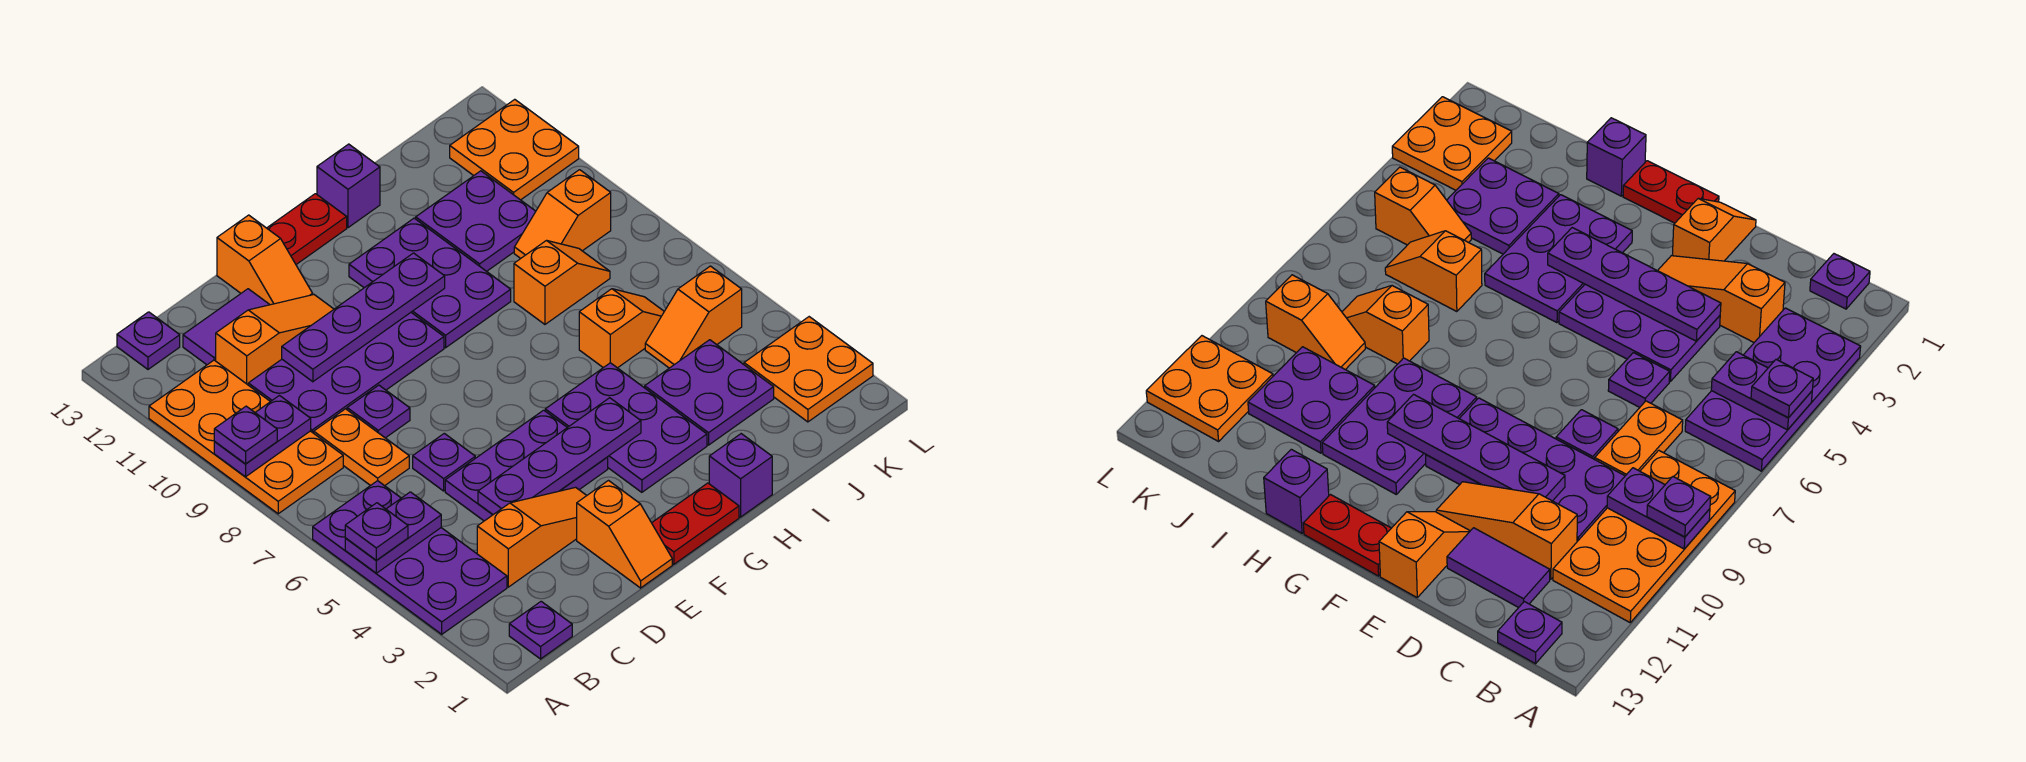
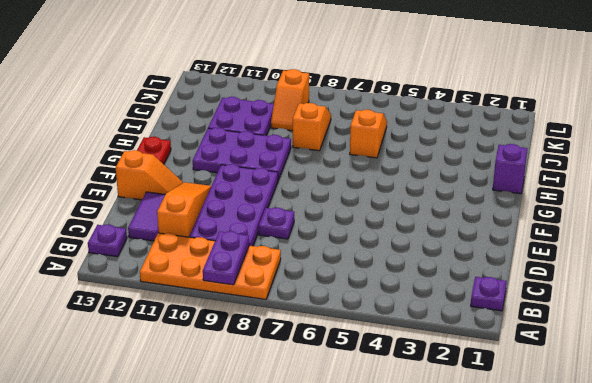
none -> purple plate A3:B6 level 1
none -> orange slope C3:E3 level 1 top C
none -> orange plate C7:C8 level 1
none -> purple plate D4:F5 level 1

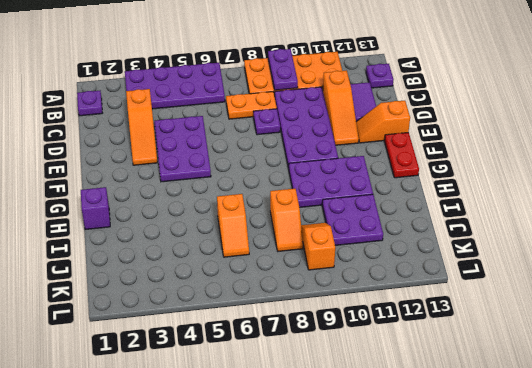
none -> purple plate D6 level 1
none -> orange slope E1:E2 level 1 top 2
none -> red plate F1:G1 level 1
none -> purple plate G3:H5 level 1

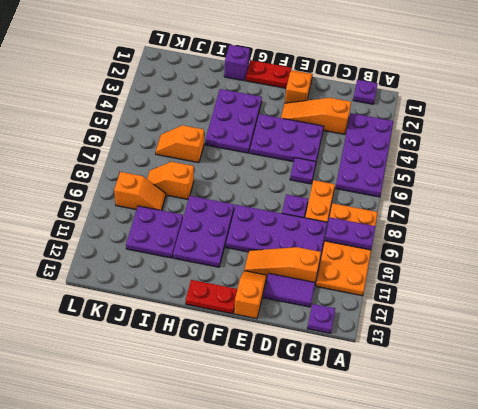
none -> purple brick H13 level 1
none -> purple plate I3:J4 level 1
none -> orange slope J5:K5 level 1 top K
none -> orange plate K2:L3 level 1

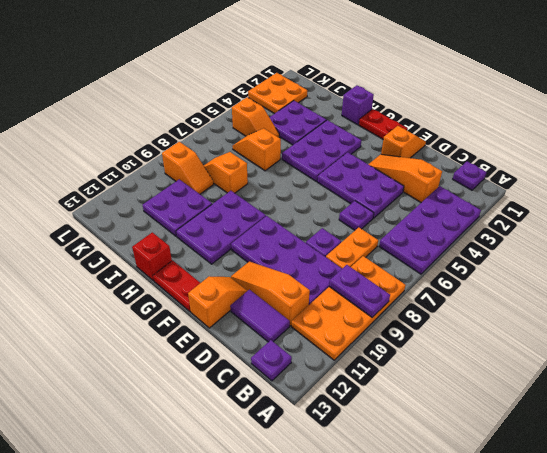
red brick H13 level 1 -> purple brick H13 level 1
none -> orange plate K11:L12 level 1
none -> purple plate A5:B5 level 2
none -> purple plate D4:G4 level 2
none -> purple plate D10:G10 level 2

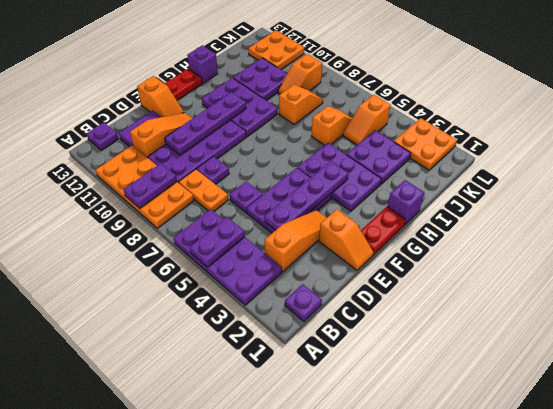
none -> purple plate A5 level 3
none -> purple plate A9 level 3

